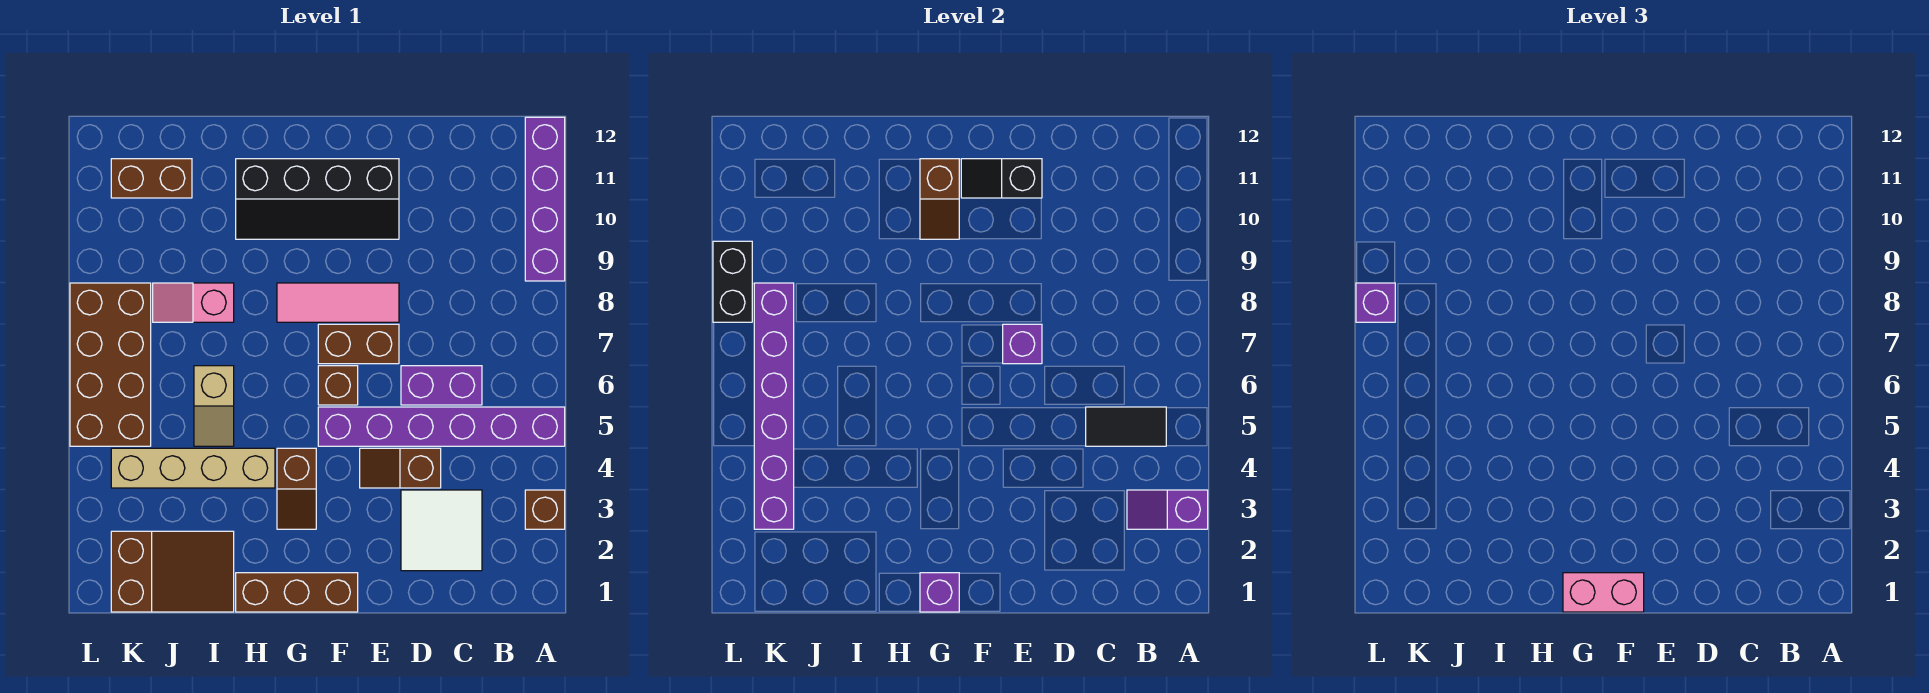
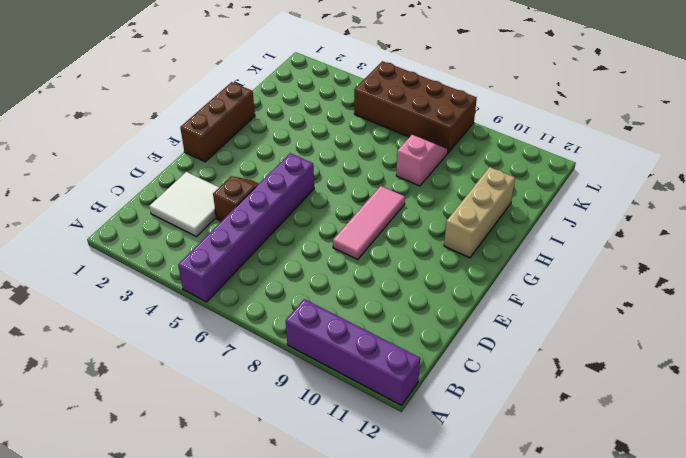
tan brick G11:I11 level 1 -> black slope E10:H11 level 1 top 11
none -> brown brick A3 level 1
none -> purple brick C6:D6 level 1
none -> brown brick E7:F7 level 1

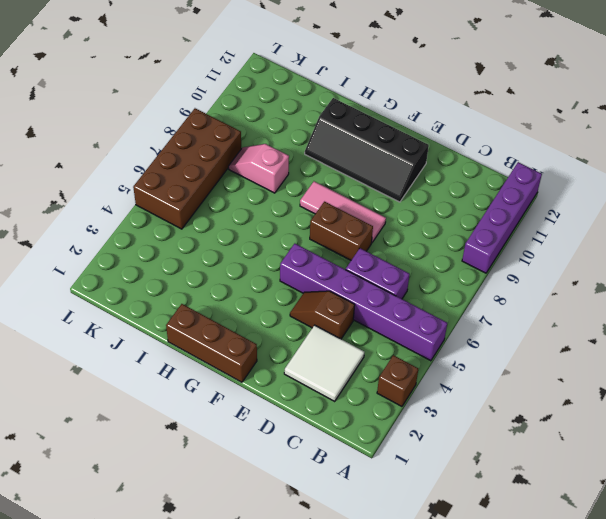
none -> brown brick F6 level 1
none -> brown slope G3:G4 level 1 top 4
none -> tan brick H4:K4 level 1

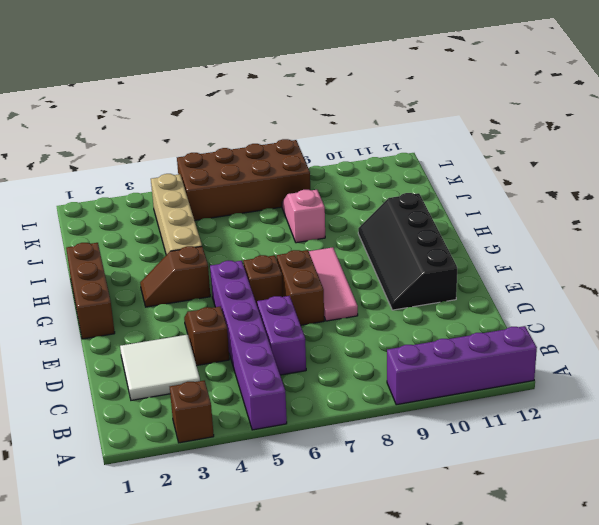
none -> brown slope I1:K2 level 1 top K
none -> tan slope I5:I6 level 1 top 6
none -> brown brick J11:K11 level 1

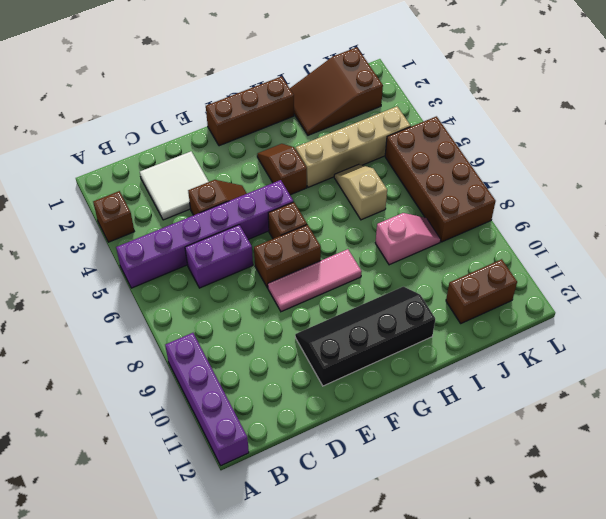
none -> purple slope A3:B3 level 2 top A
none -> black tile B5:C5 level 2
none -> purple brick E7 level 2

